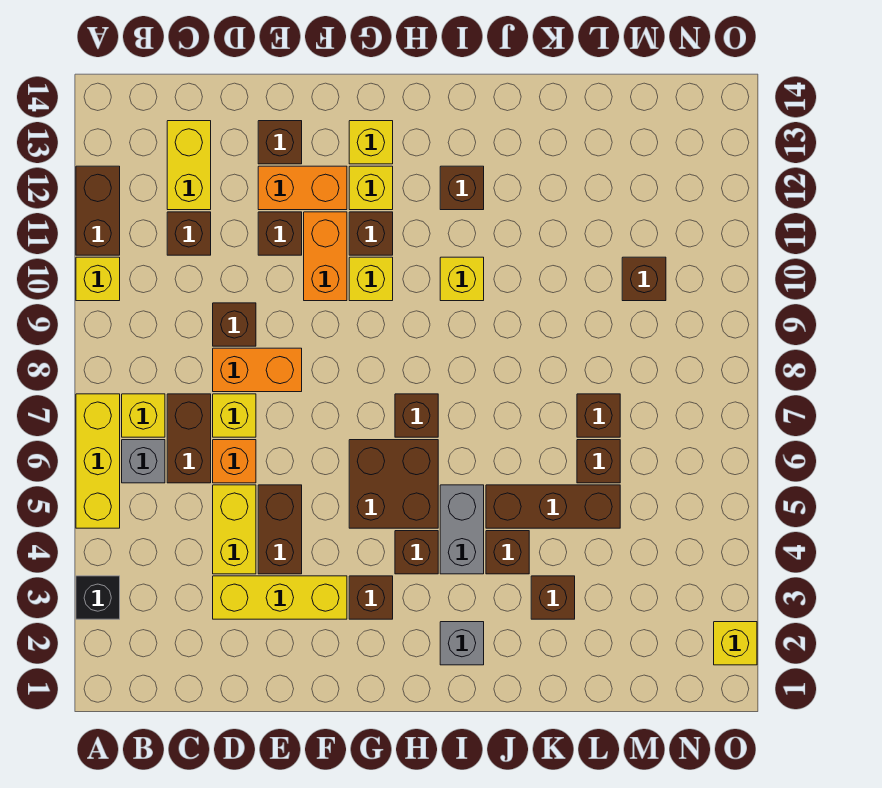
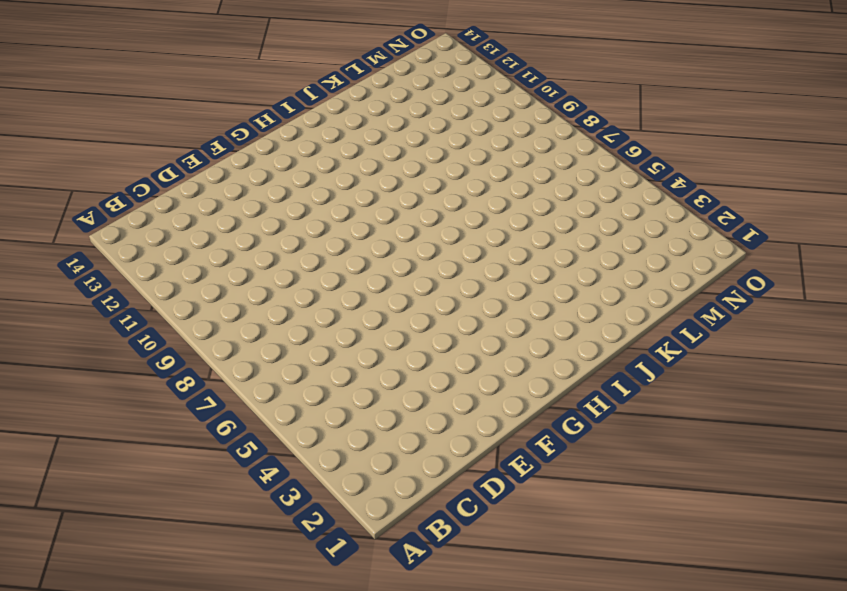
none -> black brick A3 level 1
none -> yellow brick A5:A7 level 1
none -> yellow brick A10 level 1
none -> brown brick A11:A12 level 1

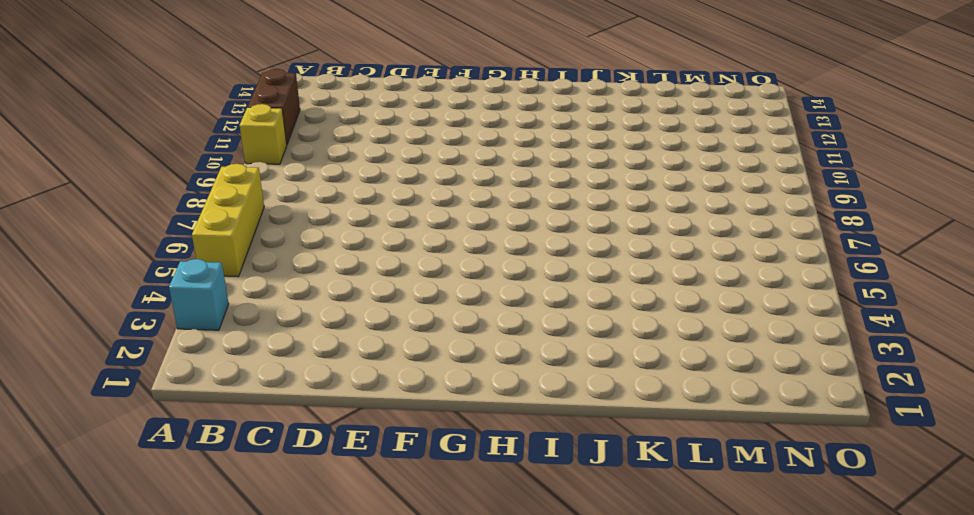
cyan brick A3 level 1 -> black brick A3 level 1
none -> grey brick B6 level 1
none -> yellow brick B7 level 1
none -> brown brick C6:C7 level 1
none -> brown brick C11 level 1

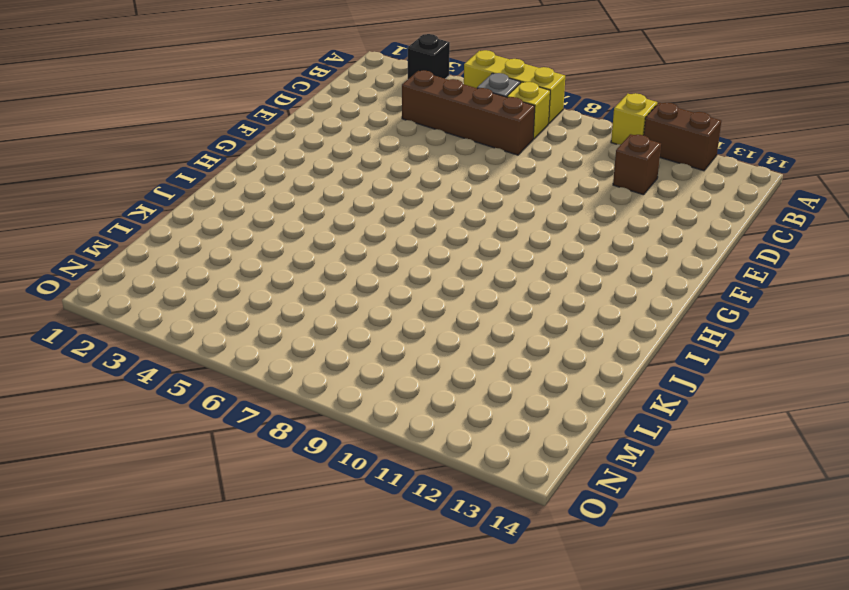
brown brick C4:C7 level 1 -> brown brick C6:C7 level 1
none -> yellow brick C12:C13 level 1
none -> yellow brick D3:F3 level 1
none -> yellow brick D4:D5 level 1
none -> orange brick D6 level 1

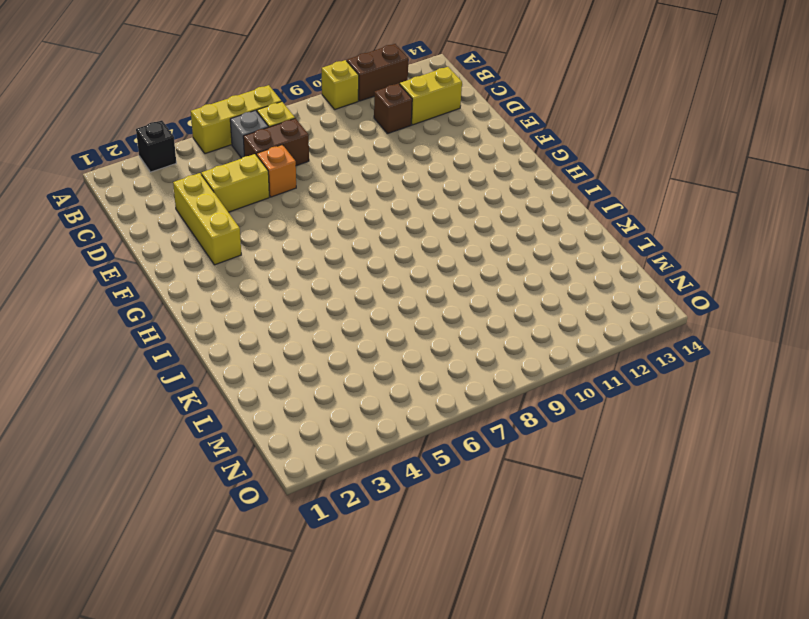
none -> yellow brick D7 level 1
none -> orange brick D8:E8 level 1
none -> brown brick D9 level 1
none -> brown brick E4:E5 level 1

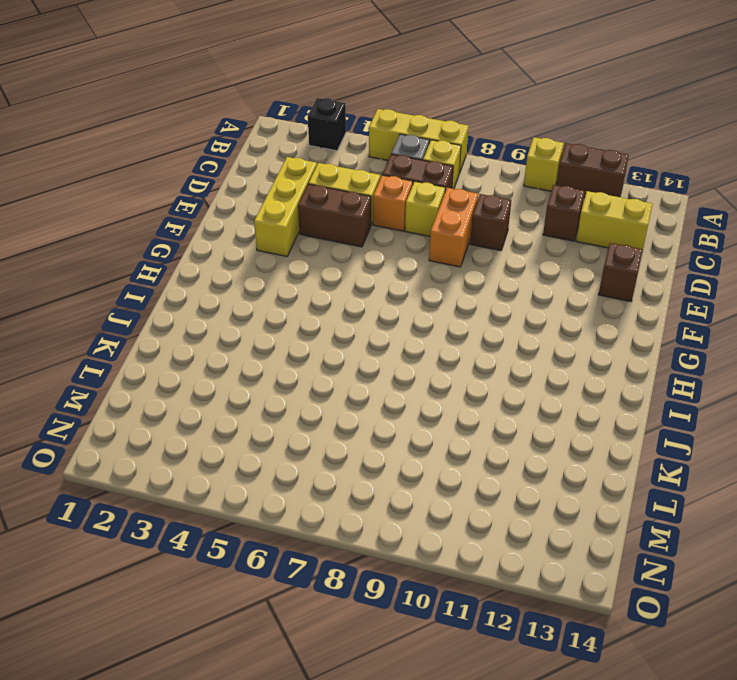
none -> brown brick E11 level 1
none -> orange brick E12:F12 level 1
none -> orange brick F10:F11 level 1
none -> brown brick G3 level 1

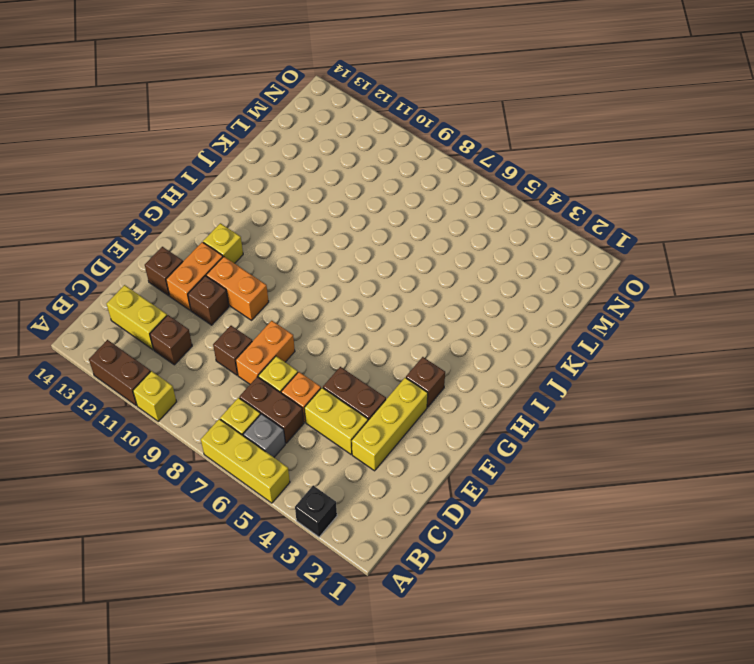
none -> brown brick G5:H6 level 1
none -> yellow brick G10 level 1
none -> brown brick G11 level 1
none -> yellow brick G13 level 1

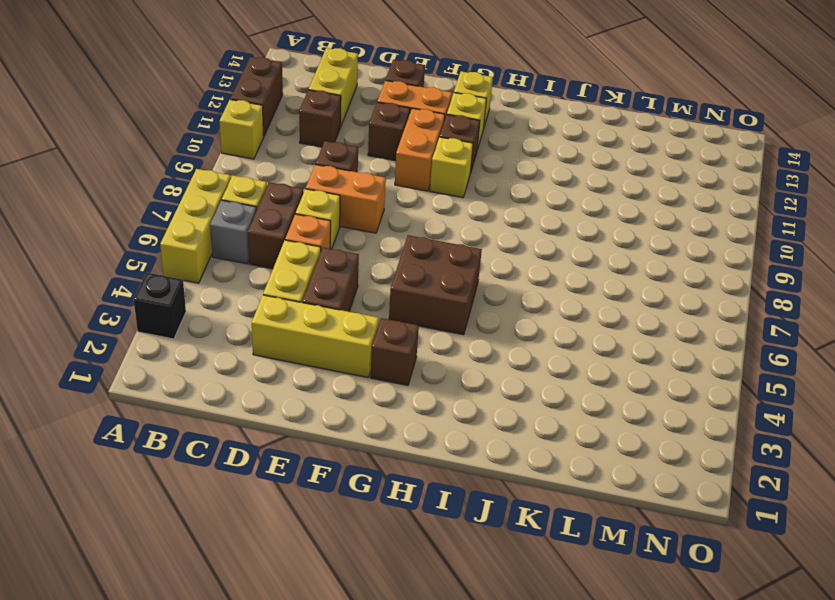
none -> brown brick H4 level 1
none -> brown brick H7 level 1
none -> grey brick I2 level 1
none -> grey brick I4:I5 level 1

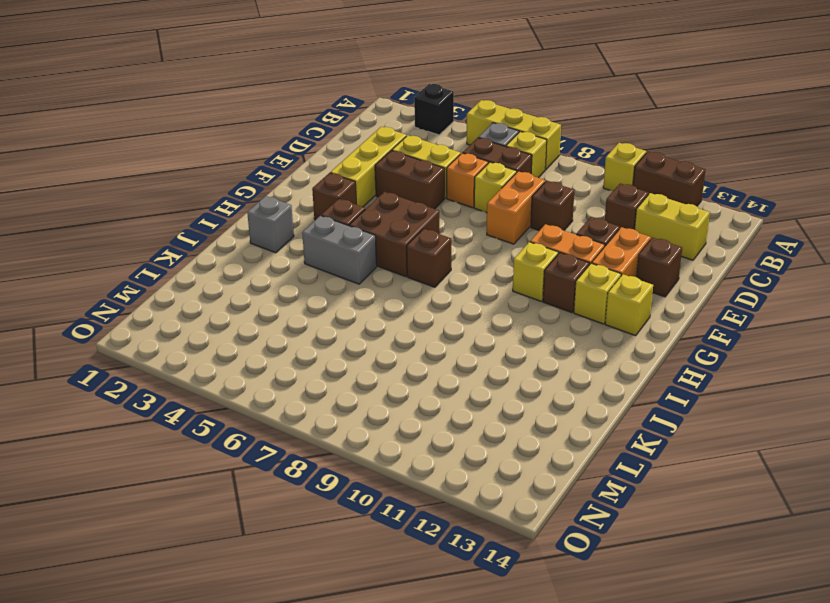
none -> yellow brick I10 level 1
none -> brown brick I12 level 1
none -> brown brick J4 level 1
none -> brown brick J5:L5 level 1

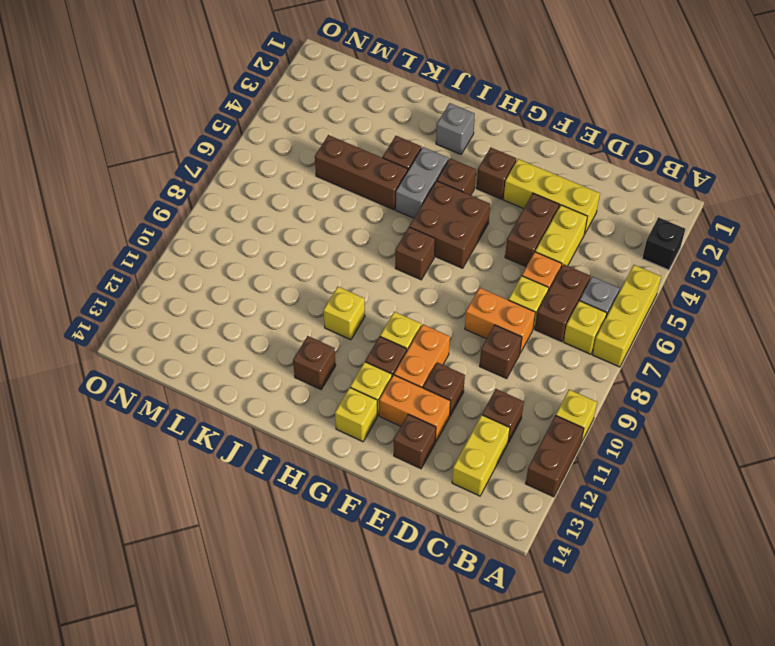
none -> brown brick K3 level 1
none -> brown brick L6 level 1
none -> brown brick L7 level 1
none -> brown brick M10 level 1

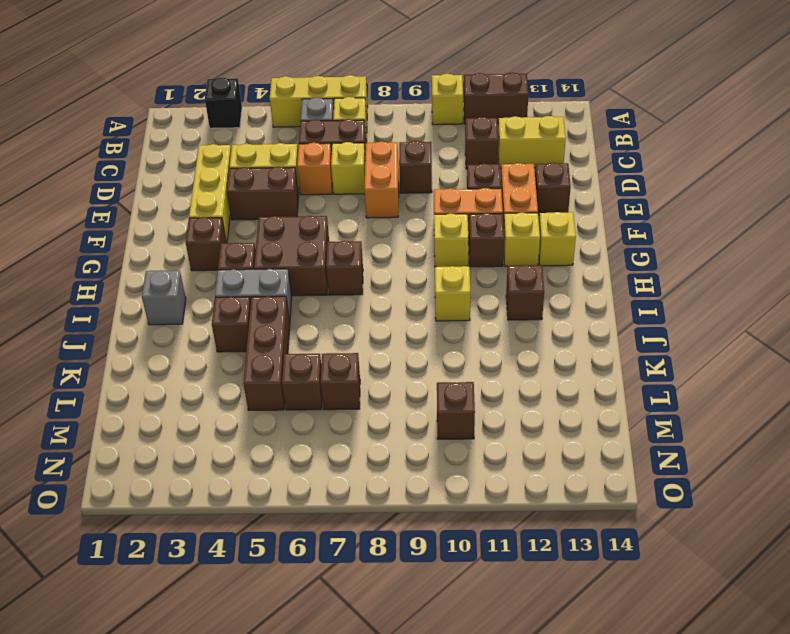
none -> brown brick K3 level 1
none -> yellow brick O2 level 1

